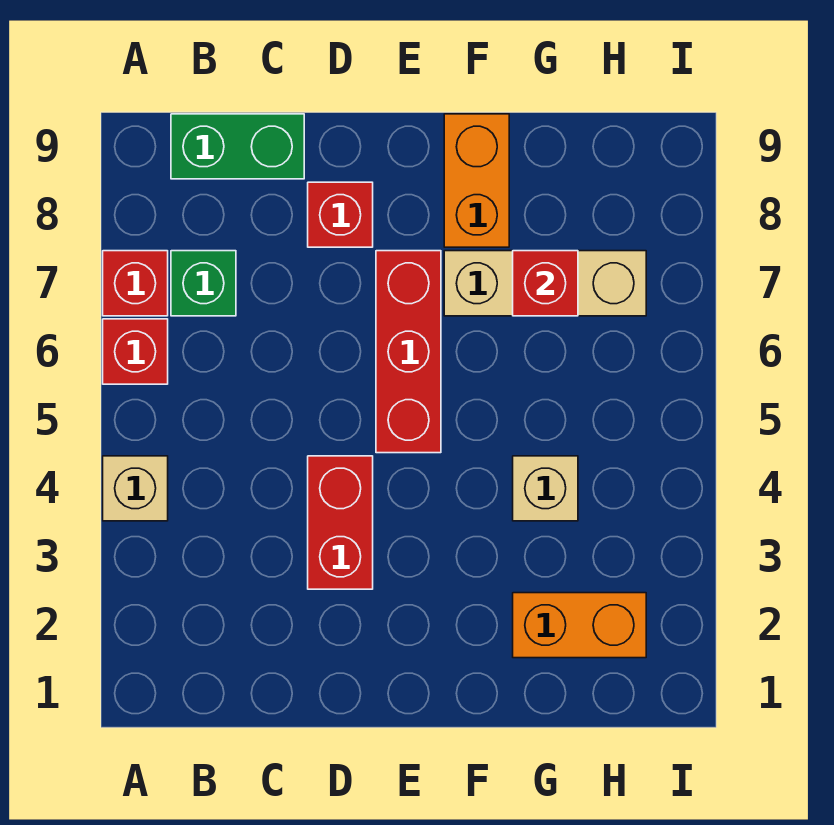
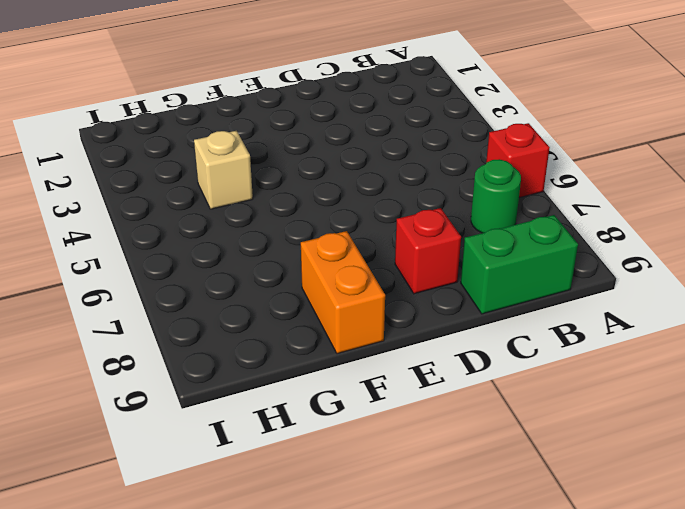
green round brick B7 level 1 -> green brick B7 level 1
none -> tan brick A4 level 1
none -> red brick A7 level 1
none -> red brick D3:D4 level 1

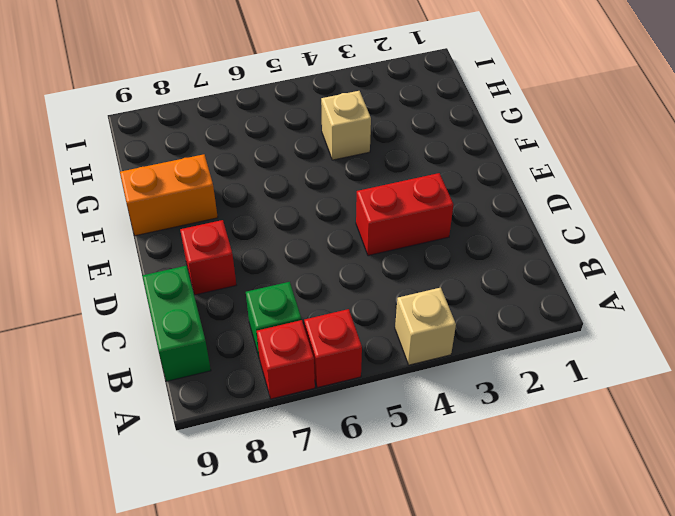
none -> red brick E5:E7 level 1
none -> tan brick F7:H7 level 1
none -> orange brick G2:H2 level 1

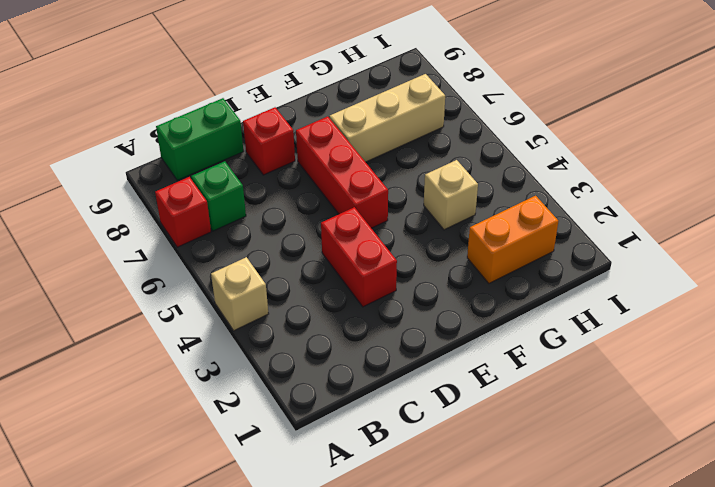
none -> red brick A6 level 1
none -> orange brick F8:F9 level 1
none -> red brick G7 level 2

